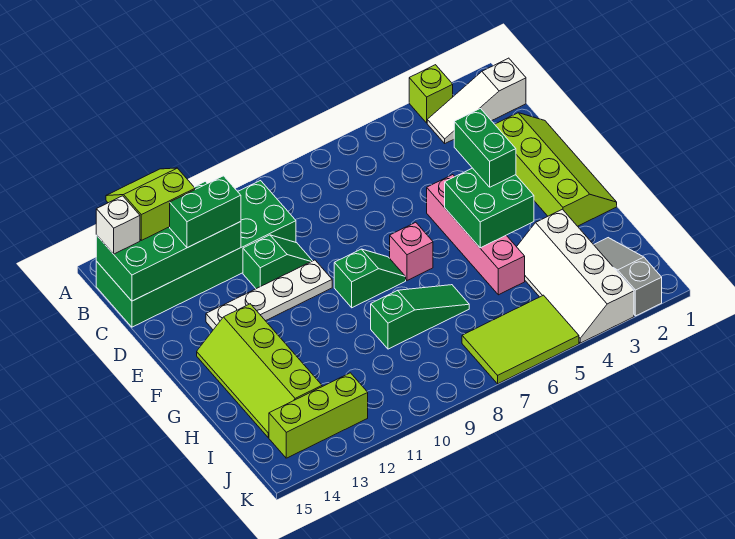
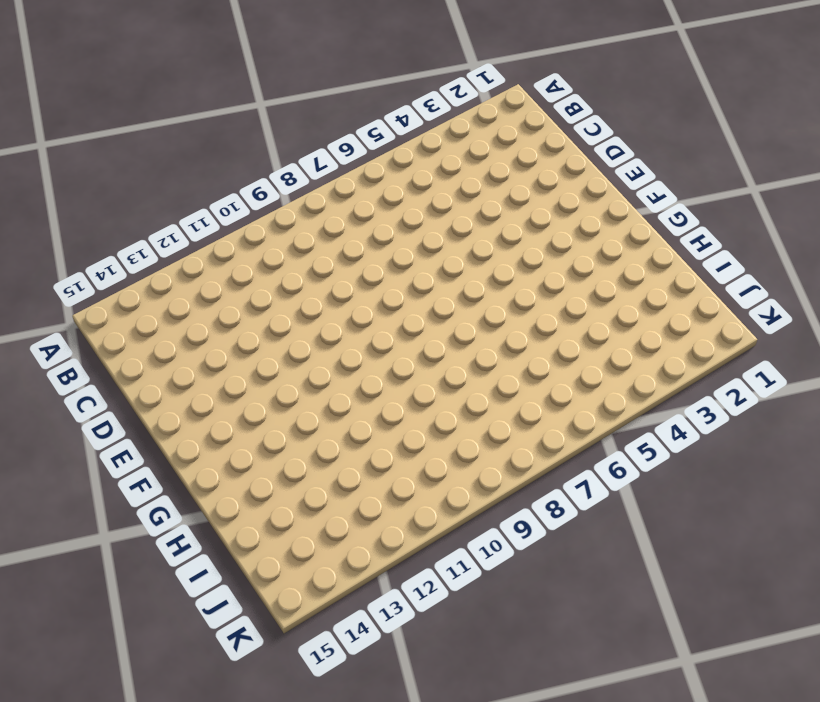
none -> lime brick A3 level 1
none -> white slope B1:B3 level 1 top 1
none -> green brick B10:C15 level 1

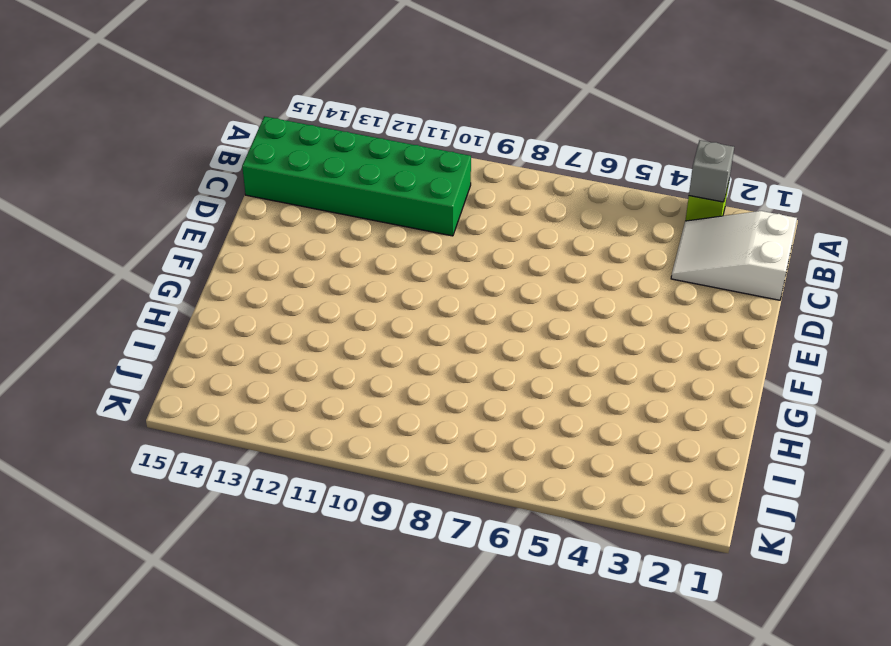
grey brick A3 level 2 -> none
white slope B1:C3 level 1 top 1 -> white slope B1:B3 level 1 top 1
none -> lime slope D1:G2 level 1 top 2
none -> green slope D10:D11 level 1 top 11
none -> pink brick E5:H5 level 1

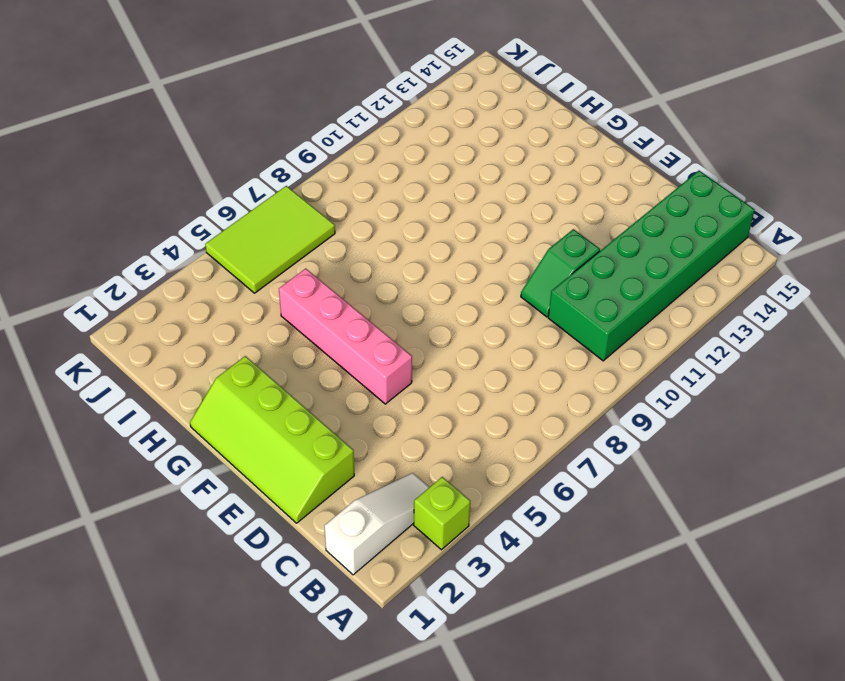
none -> white plate E10:E13 level 1
none -> pink brick F7 level 1
none -> green slope F8:F9 level 1 top 9

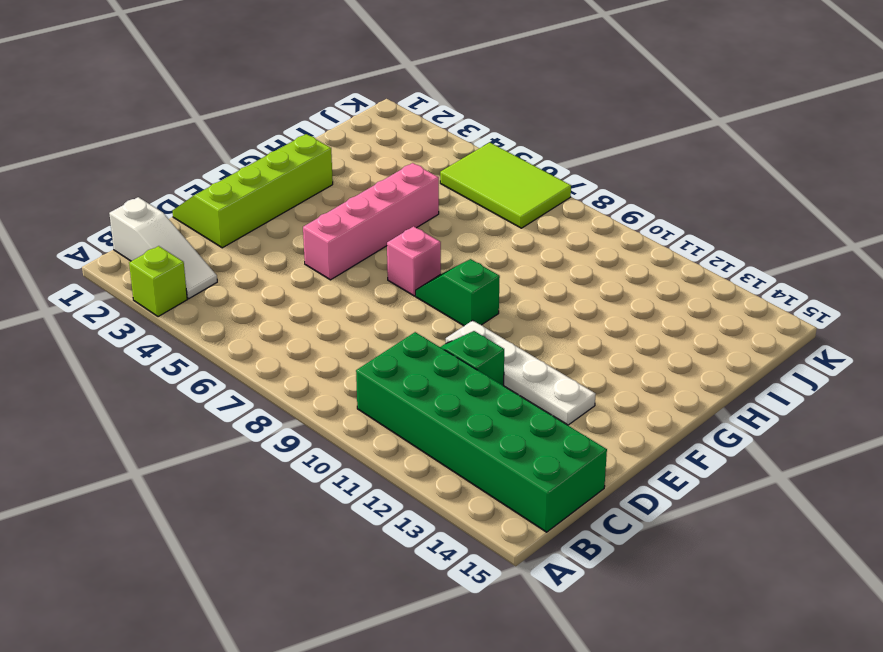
none -> lime slope F13:I14 level 1 top 13
none -> white slope H3:K4 level 1 top 3
none -> green slope H7:H9 level 1 top 9

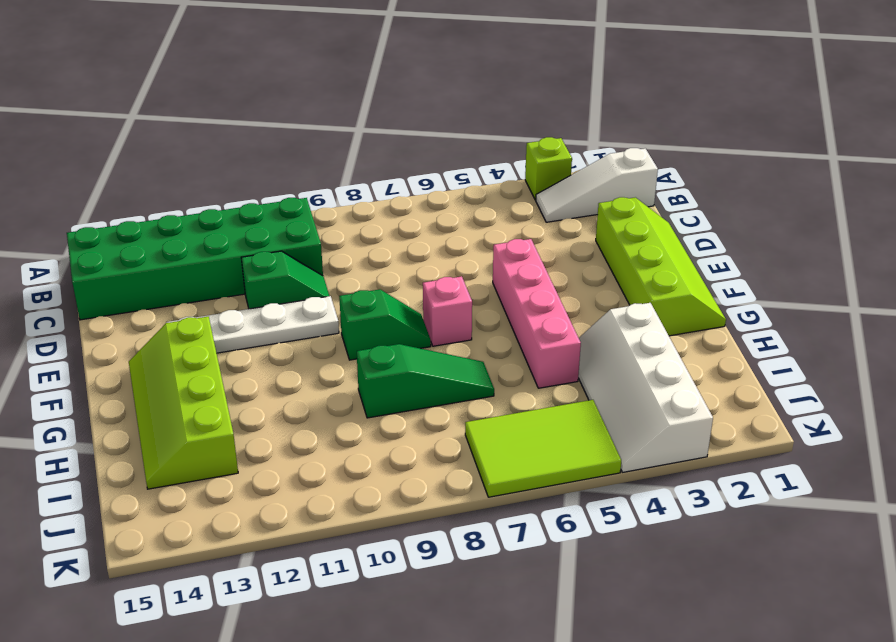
none -> grey slope I2:K2 level 1 top K
none -> lime brick J12:J14 level 1
none -> green brick B12:C15 level 2

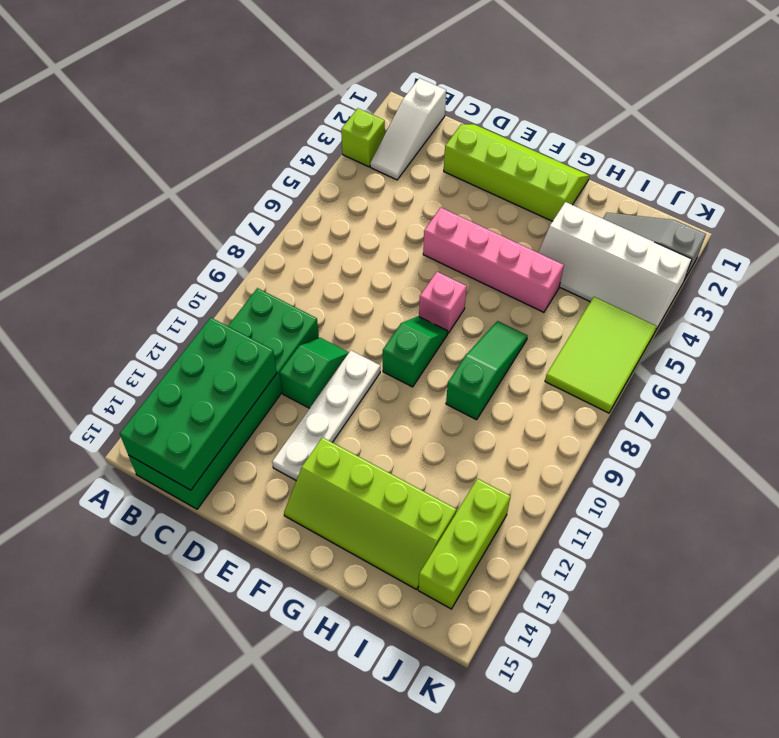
none -> green brick F4:G5 level 2
none -> lime slope A13:B14 level 3 top B
none -> white brick B15 level 3

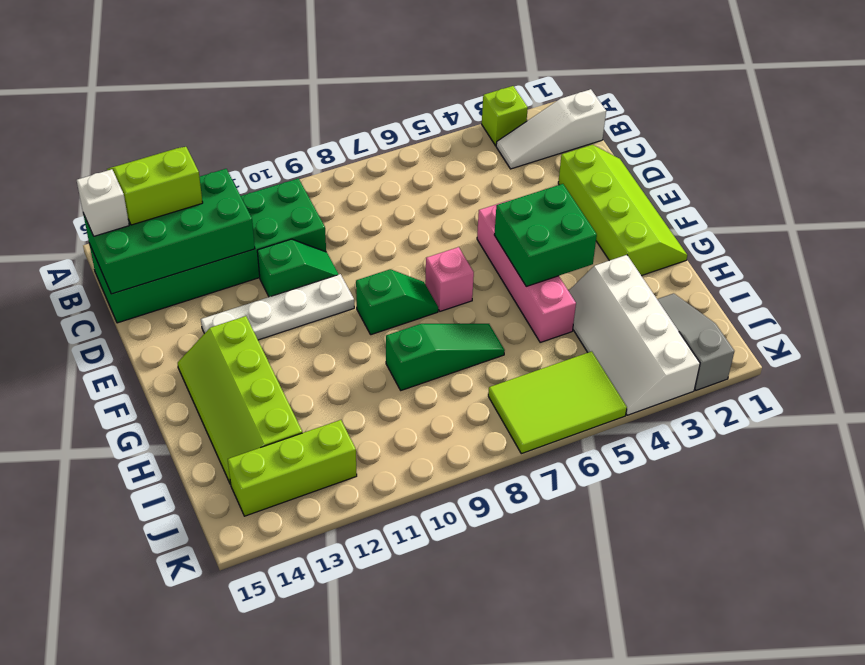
none -> green brick C12:C13 level 3
none -> green brick E4:F4 level 3

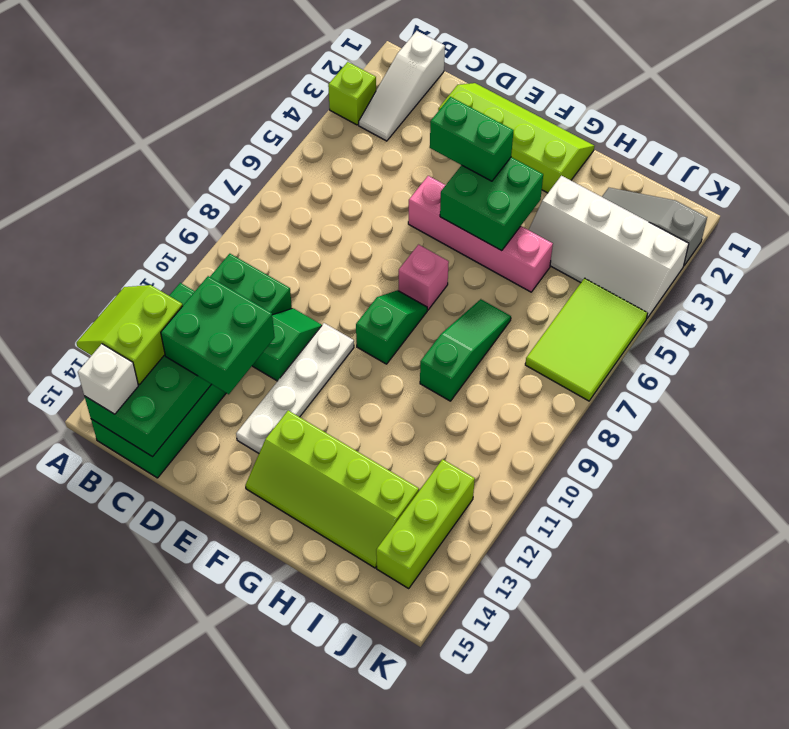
green brick C12:D13 level 3 -> green brick C12:C13 level 3

